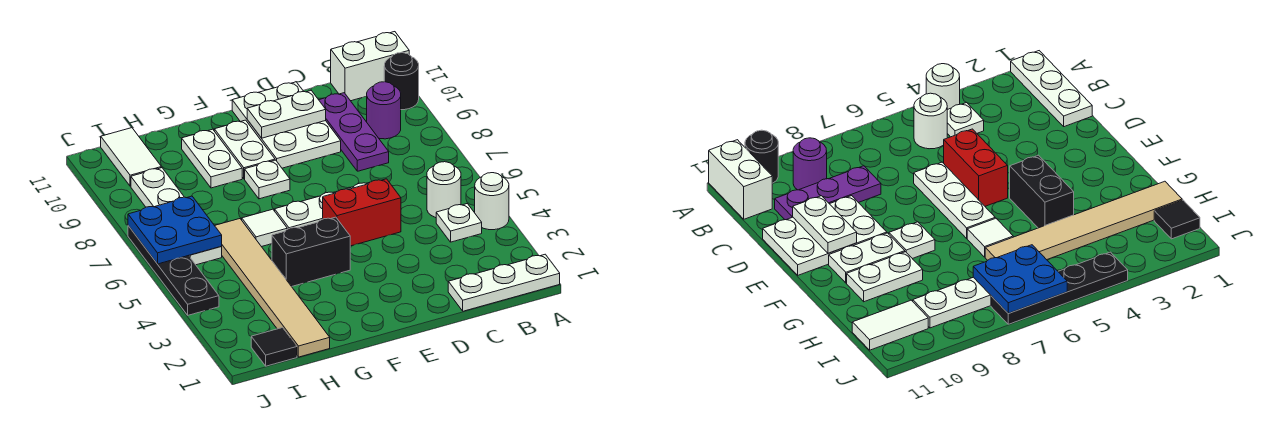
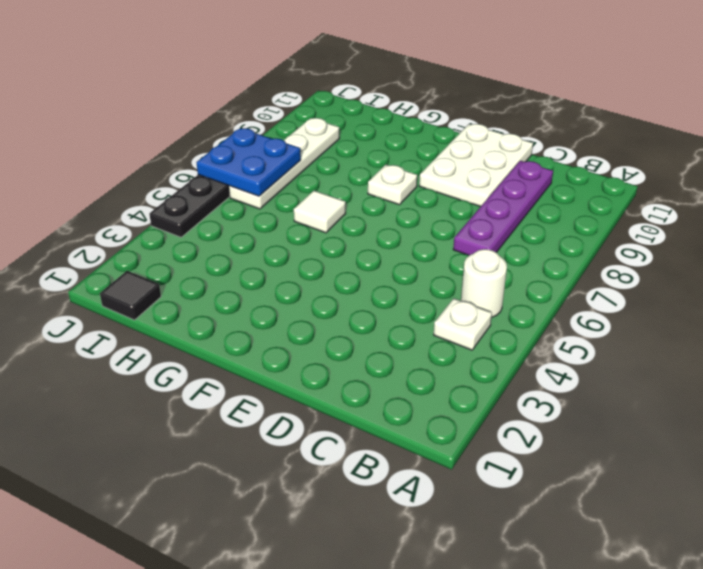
purple plate C7:C10 level 1 -> purple plate C8:C10 level 1
none -> white plate A1:C1 level 1
none -> white round brick A4 level 1
none -> black round brick A10 level 1

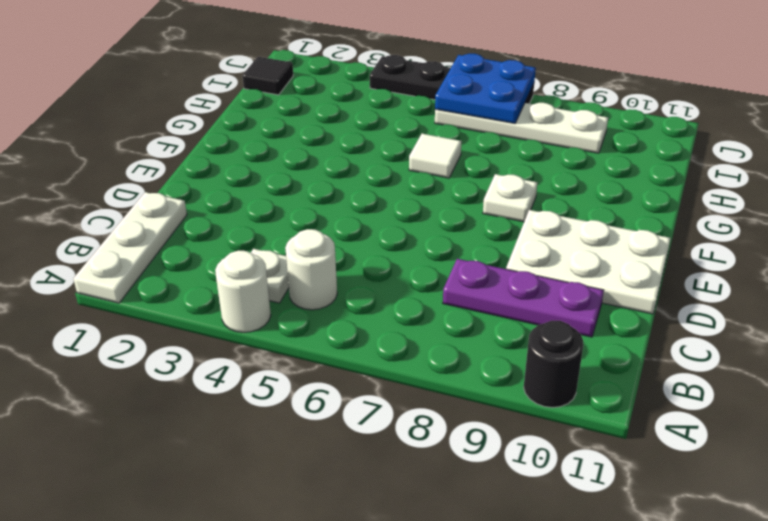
none -> white brick A11:B11 level 1
none -> purple round brick B9 level 1
none -> red brick D5:E5 level 1

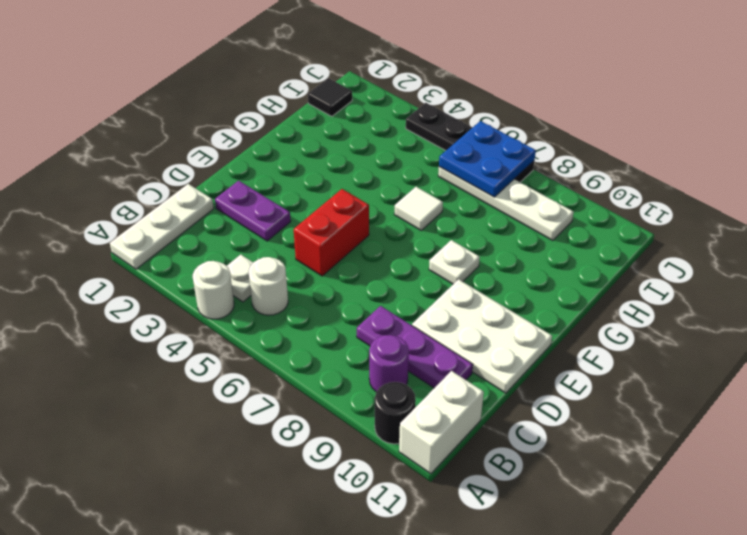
purple plate D2:D3 level 1 -> none
none -> white plate D6:F6 level 1
none -> black brick F4:G4 level 1
none -> white plate F9:F10 level 1

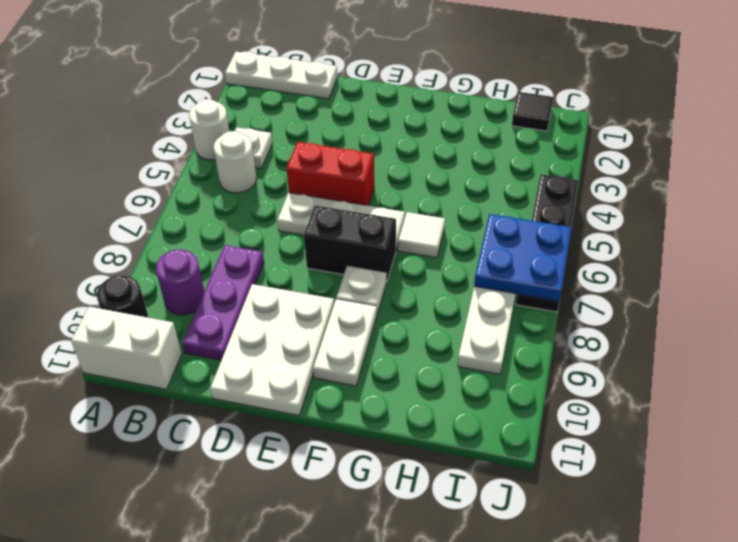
black brick E7:F7 level 1 -> black brick F4:G4 level 1
none -> white plate G9:G10 level 1
none -> tan tile H1:H6 level 1
none -> white tile I10:I11 level 1

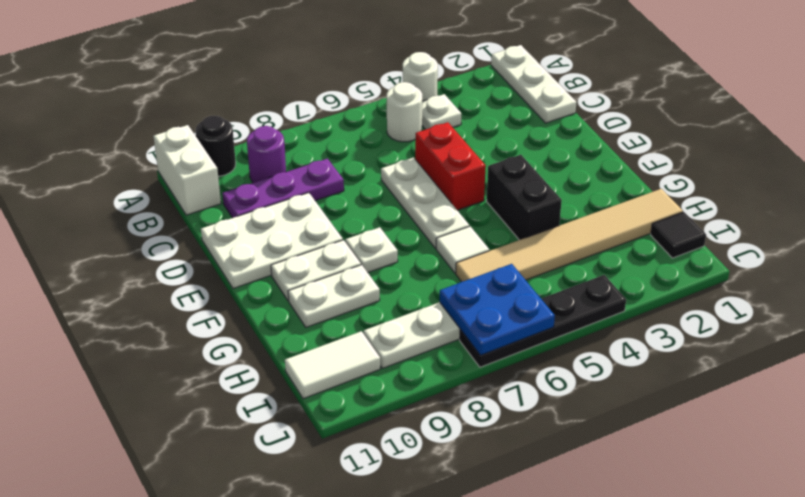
none -> white plate D10:E10 level 2

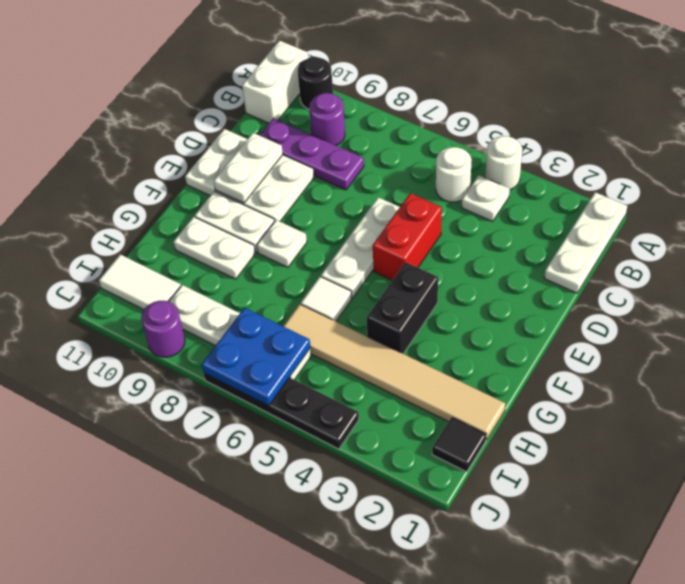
purple round brick J9 level 1 -> none

